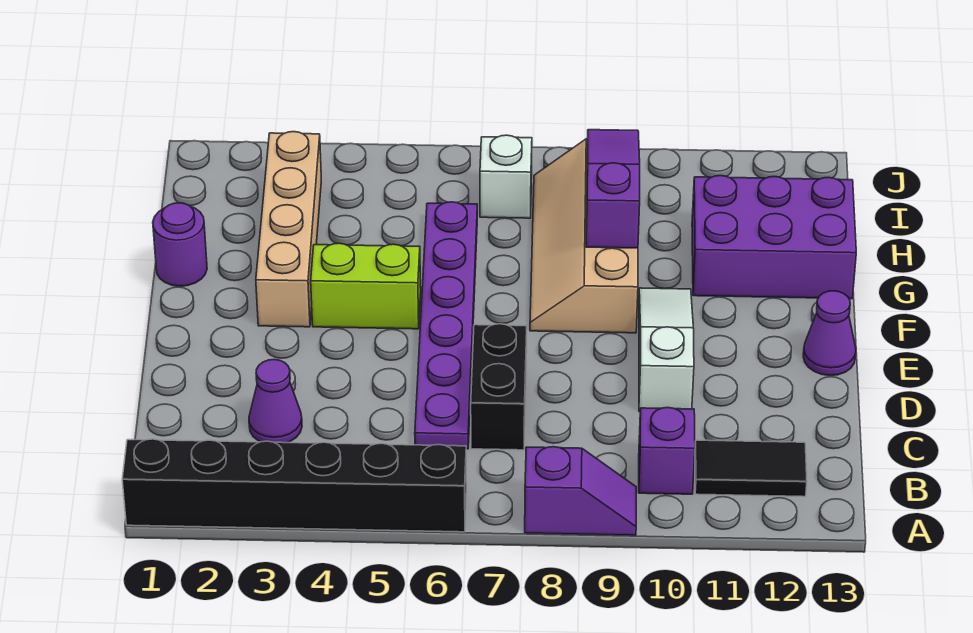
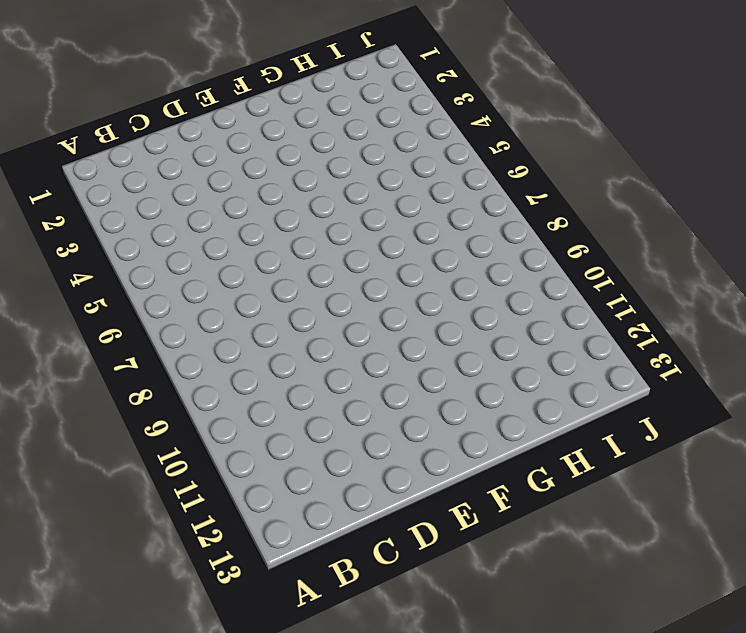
none -> black brick A1:A6 level 1
none -> purple slope A8:A9 level 1 top 8
none -> purple brick B10 level 1

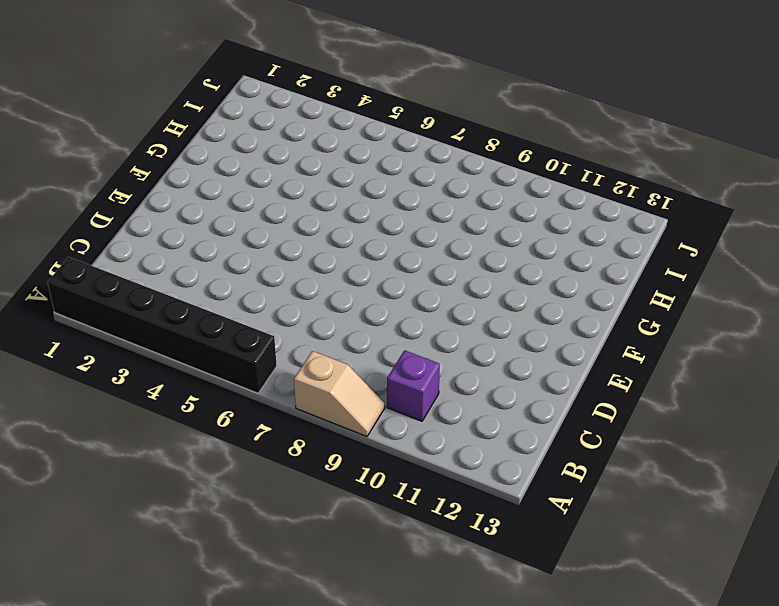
tan slope A8:A9 level 1 top 8 -> purple slope A8:A9 level 1 top 8
none -> black tile B11:B12 level 1
none -> purple cone C3 level 1
none -> purple plate C6:H6 level 1

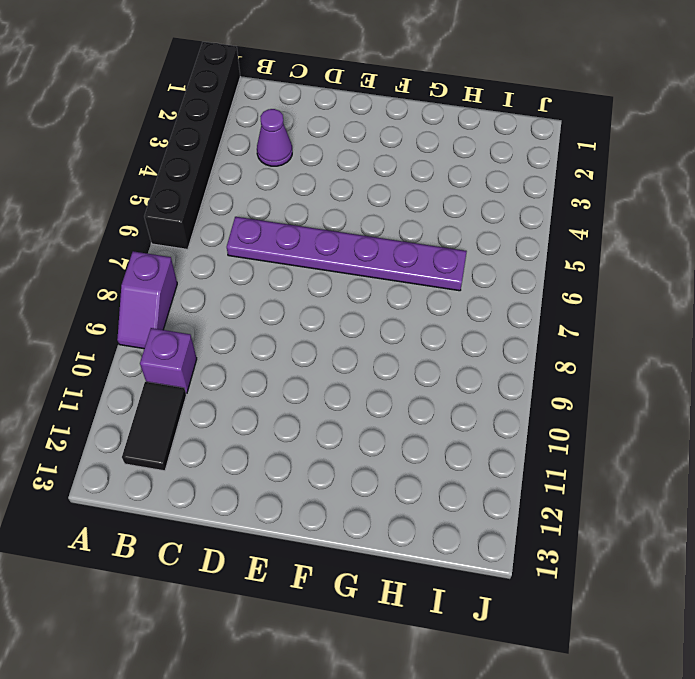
none -> black brick C7:D7 level 1
none -> white slope D10:F10 level 1 top D
none -> purple cone E13 level 1

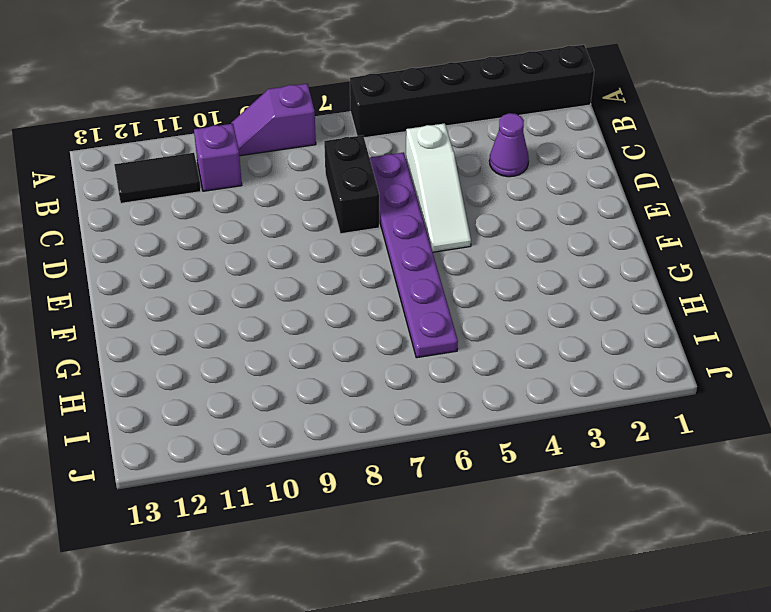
white slope C5:E5 level 1 top C -> white slope D10:F10 level 1 top D
none -> purple cone E13 level 1
none -> tan brick F3:I3 level 1
none -> lime brick F4:F5 level 1

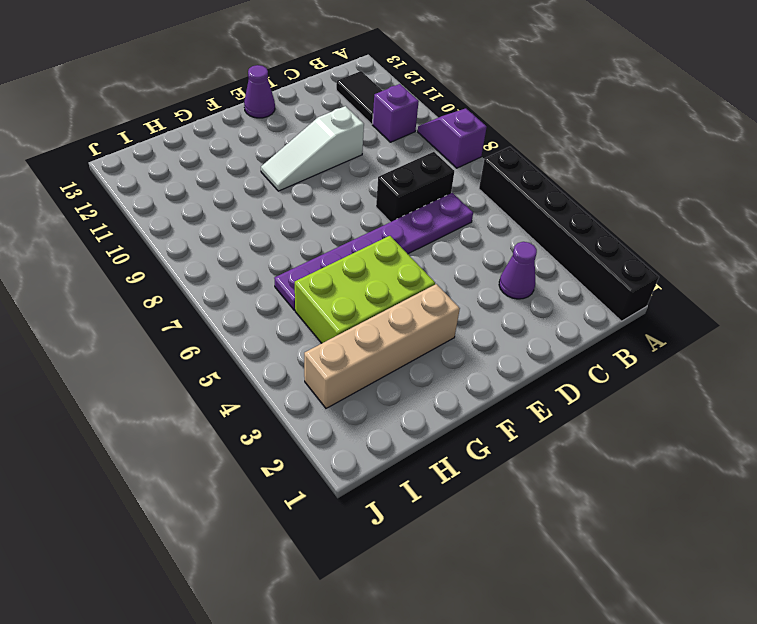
lime brick F4:H5 level 1 -> lime brick F4:F5 level 1
none -> tan slope F8:I9 level 1 top 9
none -> purple round brick G1 level 1
none -> purple brick G11:H13 level 1

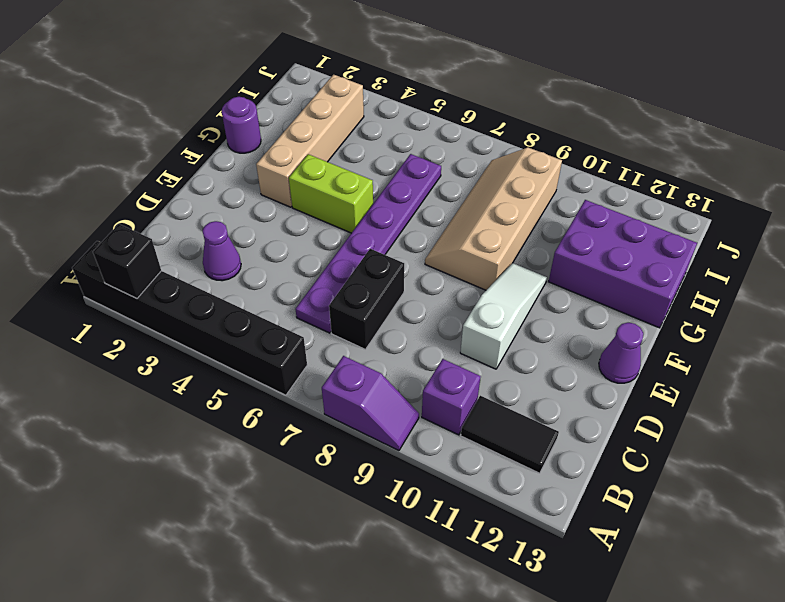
black brick A2 level 2 -> none
none -> white brick I7 level 1
none -> purple slope G9:I9 level 2 top G

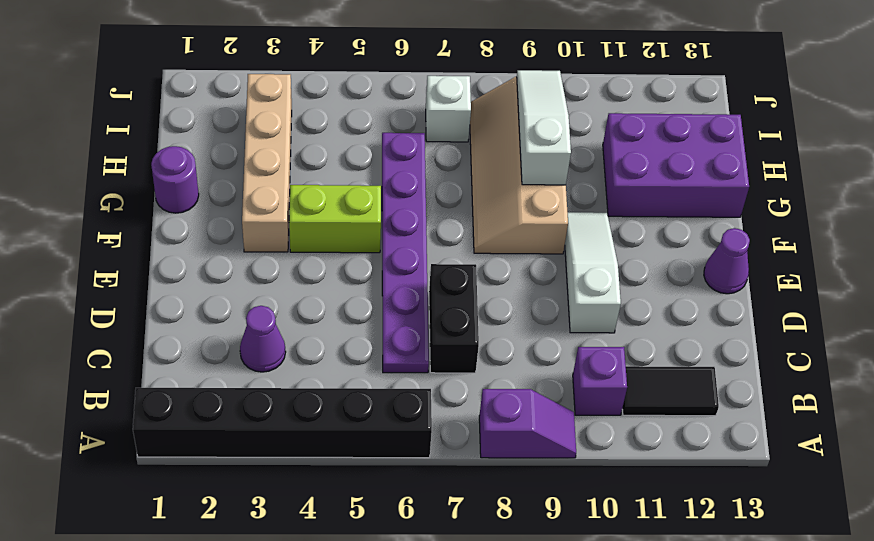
white slope G9:I9 level 2 top G -> purple slope G9:I9 level 2 top G

